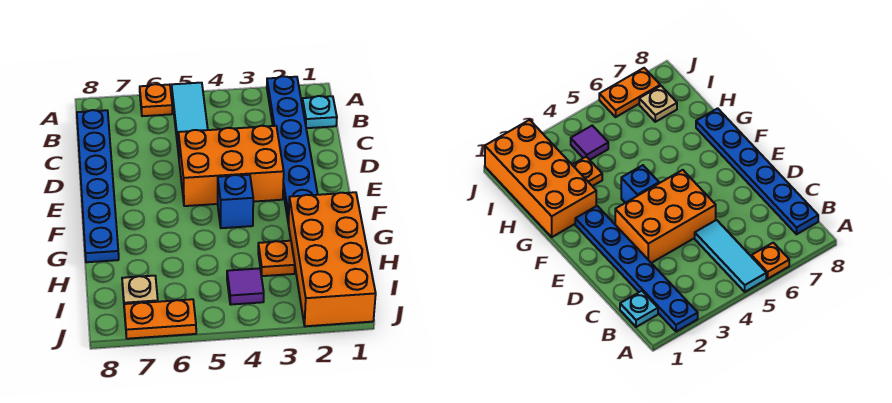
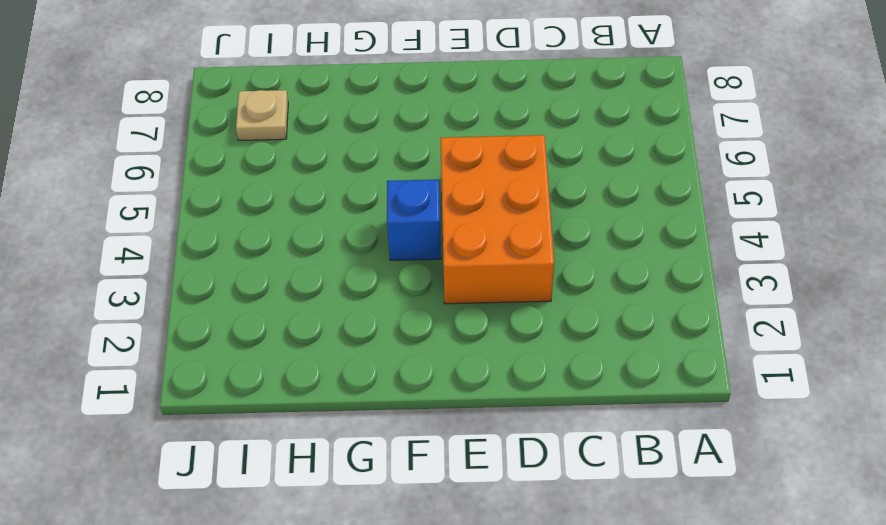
none -> blue plate A2:F2 level 1
none -> cyan tile A5:C5 level 1
none -> orange plate A6 level 1

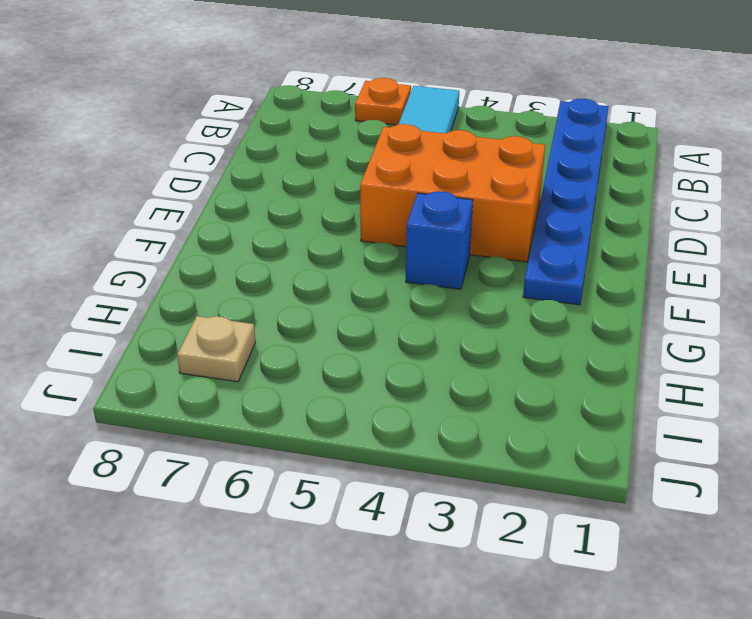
none -> cyan plate B1 level 1
none -> blue plate B8:G8 level 1
none -> orange brick G1:J2 level 1

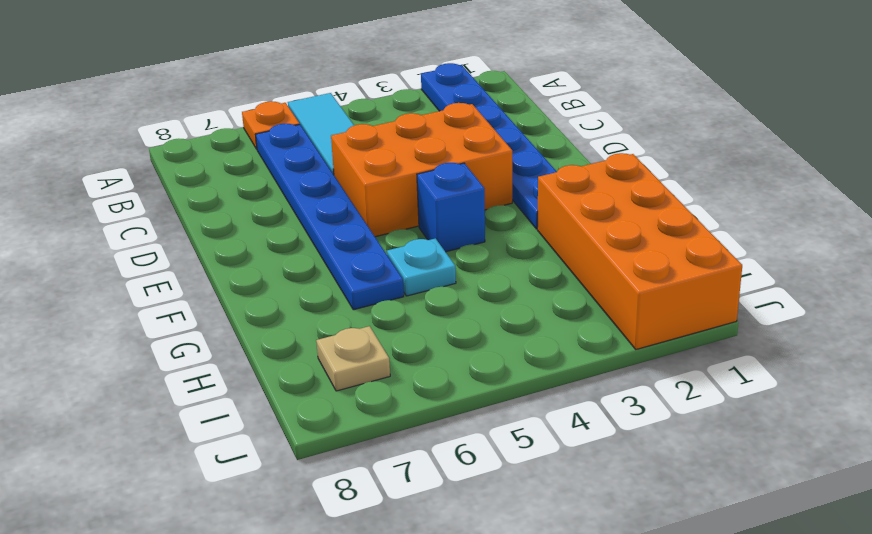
blue plate B6:G6 level 1 -> blue plate B8:G8 level 1
cyan plate G5 level 1 -> cyan plate B1 level 1
none -> orange plate H3 level 1
none -> purple tile I4 level 1
none -> orange plate J6:J7 level 1

